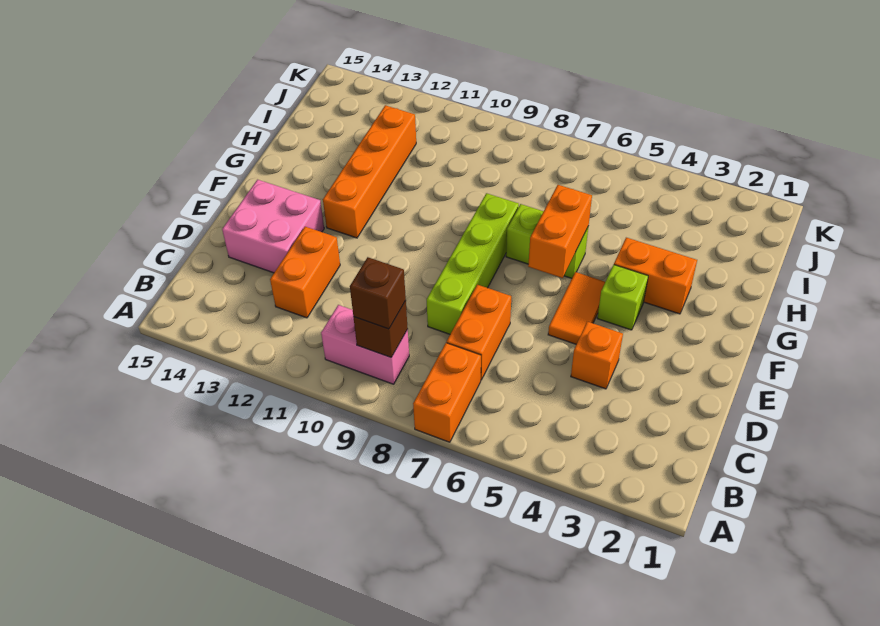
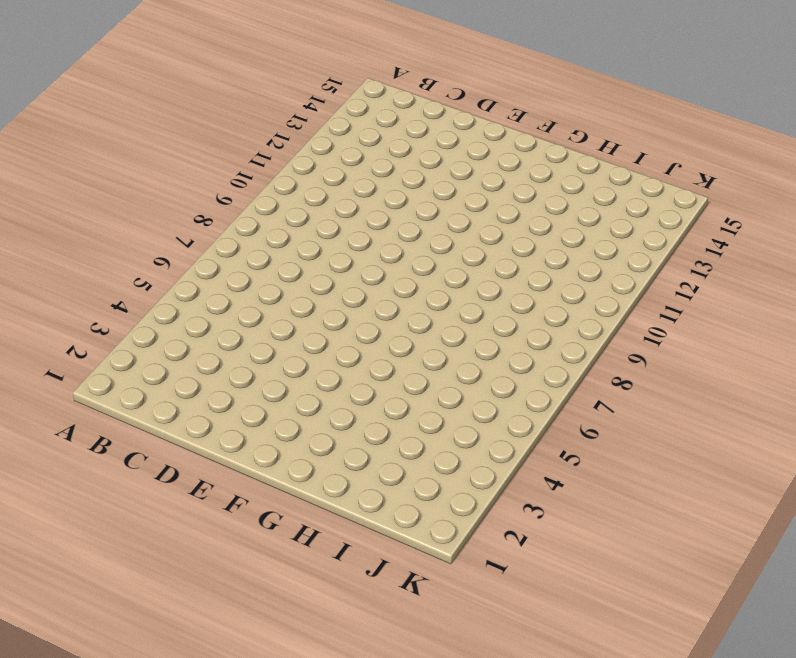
none -> orange brick A7:B7 level 1
none -> pink brick B9:B10 level 1
none -> orange brick C7:D7 level 1

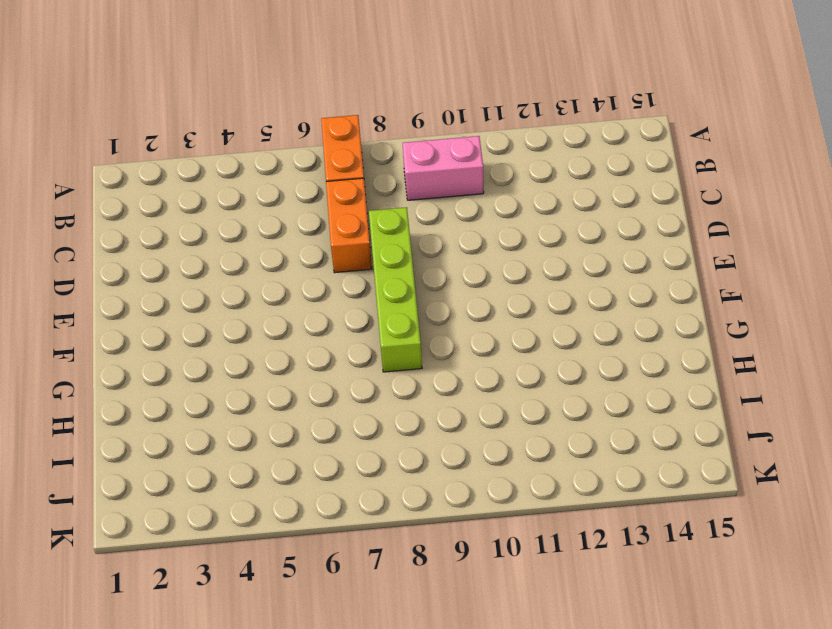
none -> orange brick C12:D12 level 1
none -> orange brick D4 level 1
none -> pink brick D13:E14 level 1

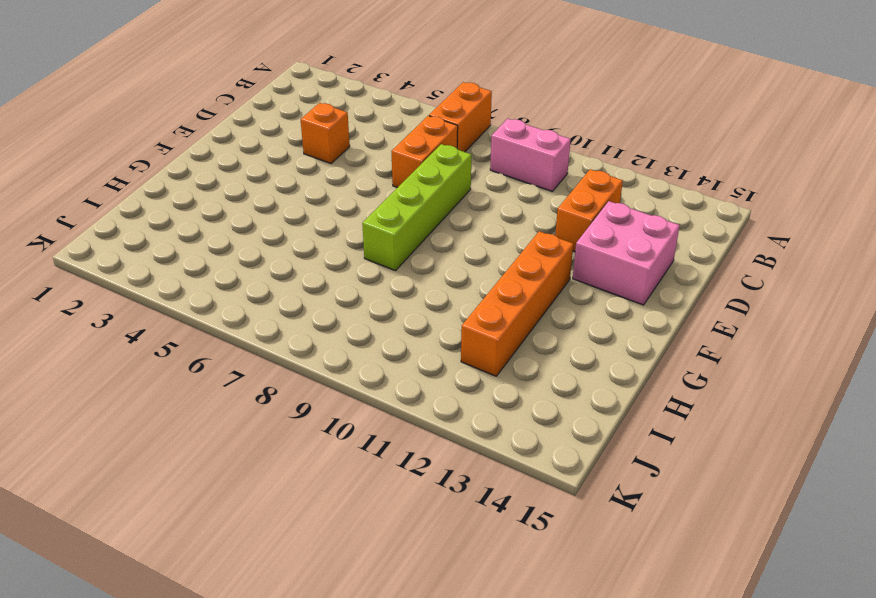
none -> orange tile E5:F5 level 1
none -> lime brick F4 level 1
none -> orange brick G3:G4 level 1

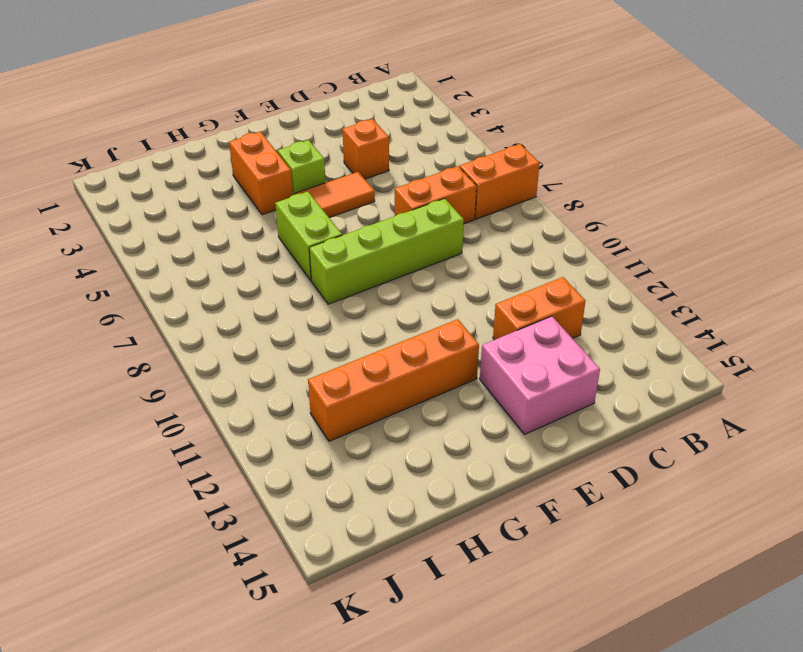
none -> pink brick B9:B10 level 1
none -> brown brick B9 level 2
none -> orange brick F6:G6 level 2

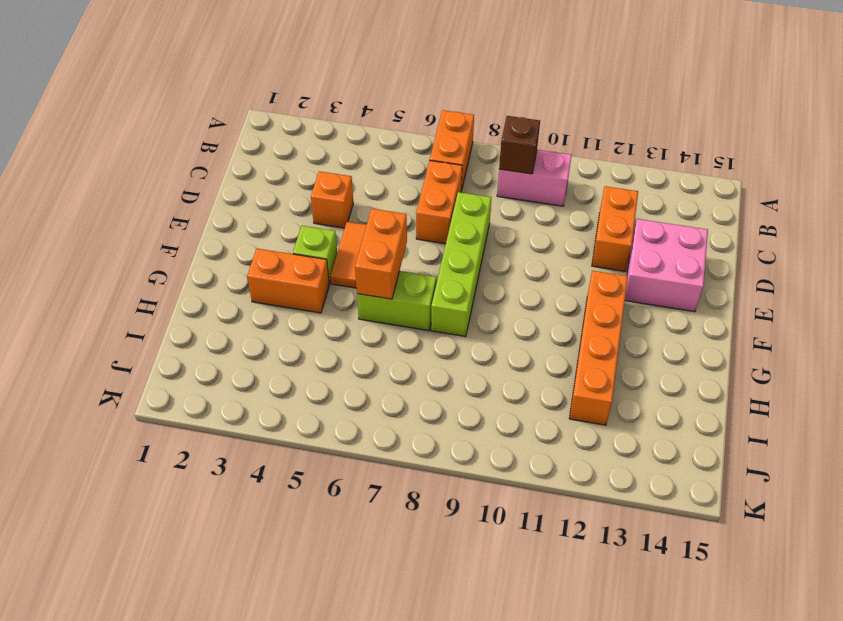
none -> brown brick B9 level 3

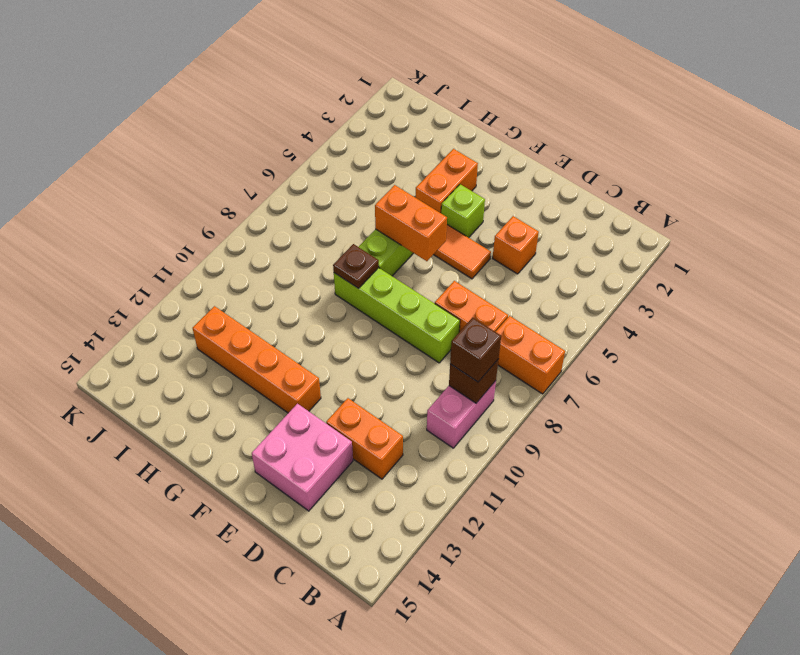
brown plate G8 level 2 -> none

